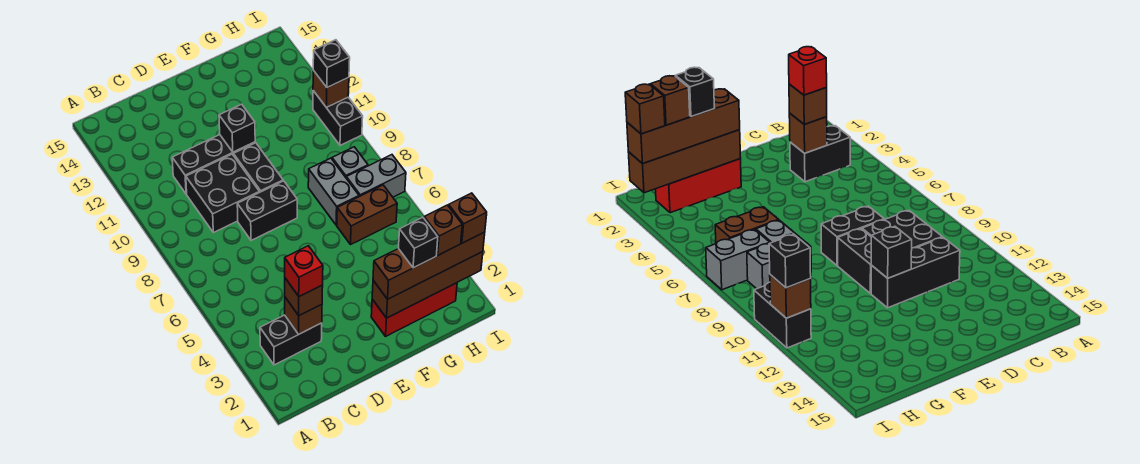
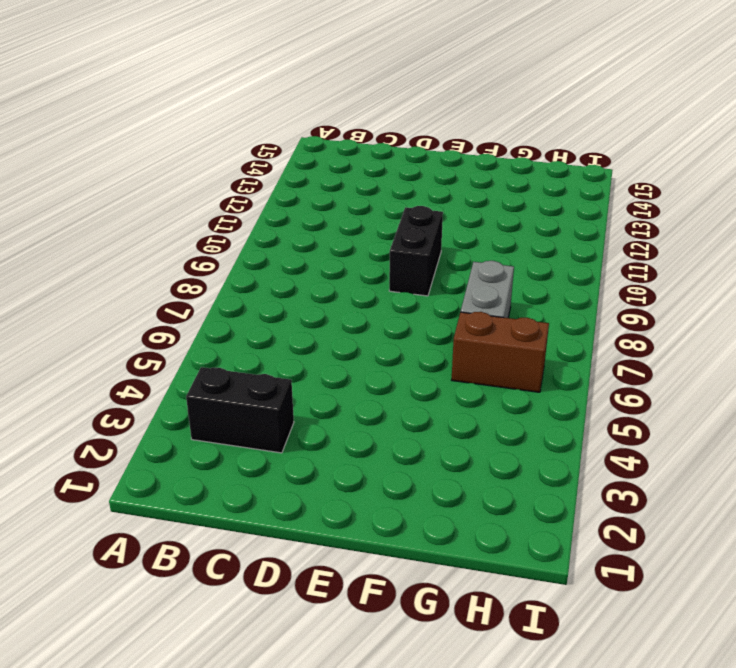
none -> black brick C9:D10 level 1
none -> black brick C11:E11 level 1
none -> black brick D8:E8 level 1

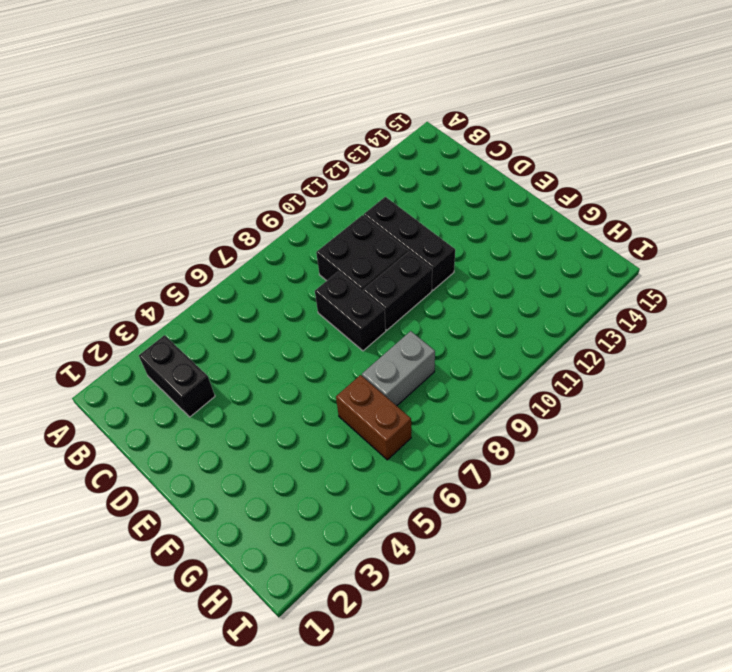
none -> red brick F2:H2 level 1
none -> grey brick H7:I7 level 1
none -> grey brick H8 level 1

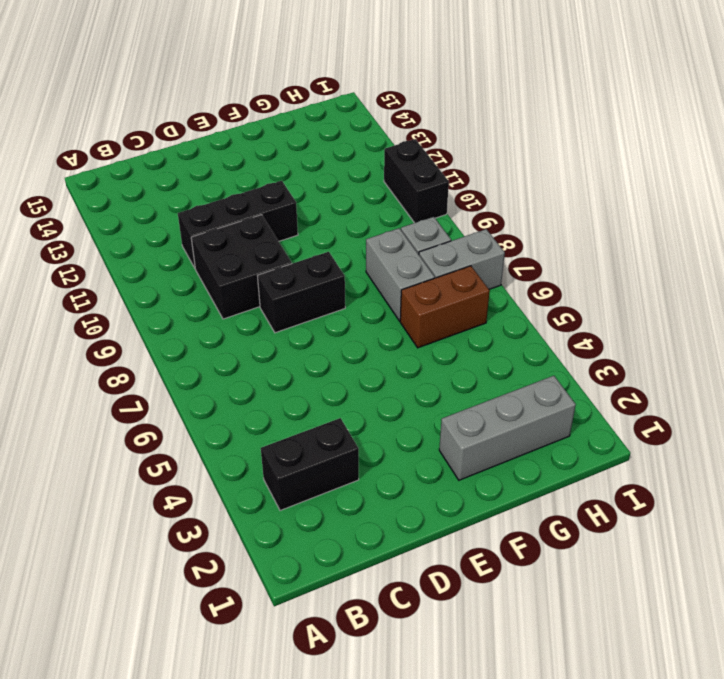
grey brick F2:H2 level 1 -> red brick F2:H2 level 1
none -> black brick E9:E10 level 1
none -> brown brick C3 level 2
none -> black brick E11 level 2

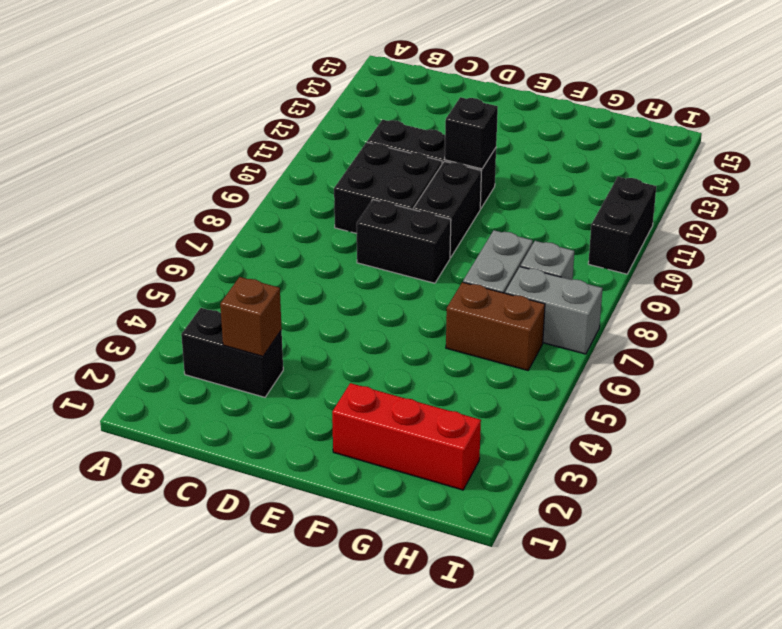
none -> brown brick F2:I2 level 2
none -> brown brick I11 level 2
none -> brown brick C3 level 3

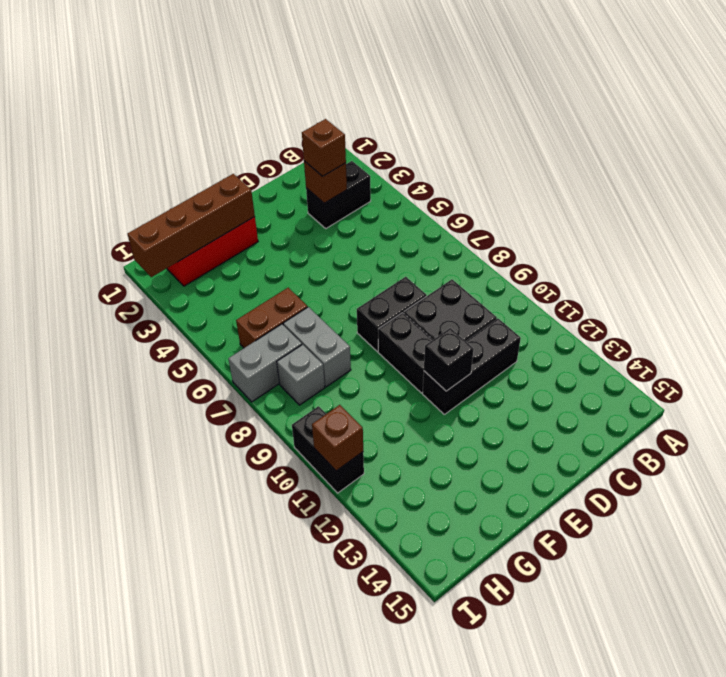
none -> brown brick F2:I2 level 3
none -> black brick I11 level 3
none -> red brick C3 level 4

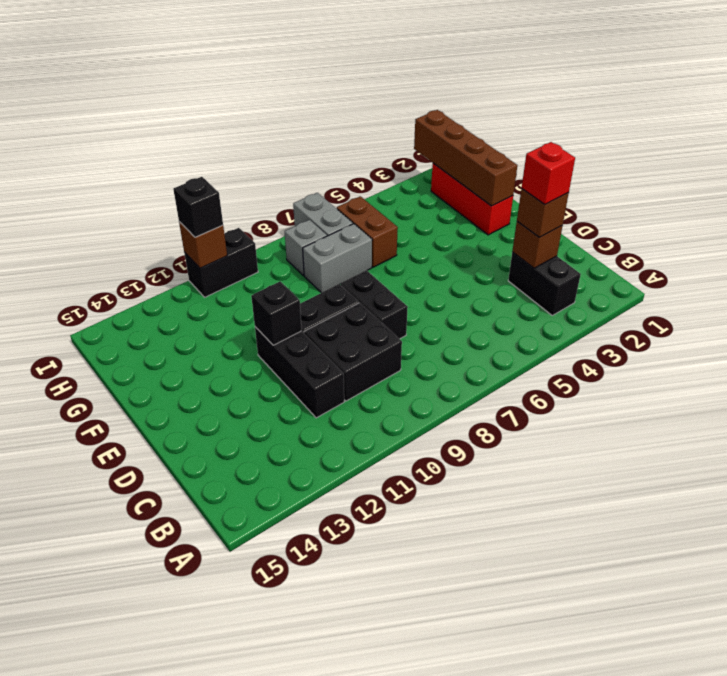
none -> brown brick F2:I2 level 3
none -> black brick G2 level 4
none -> brown brick H2 level 4

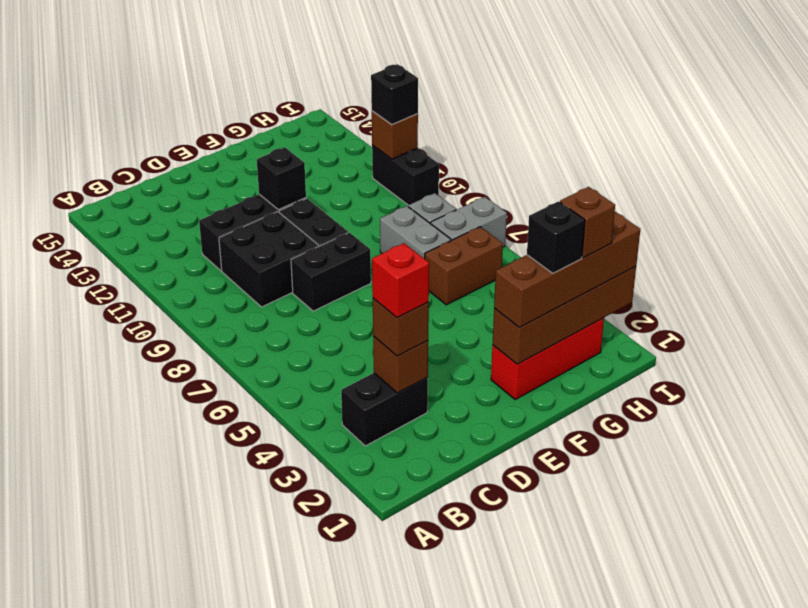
none -> brown brick I2 level 4

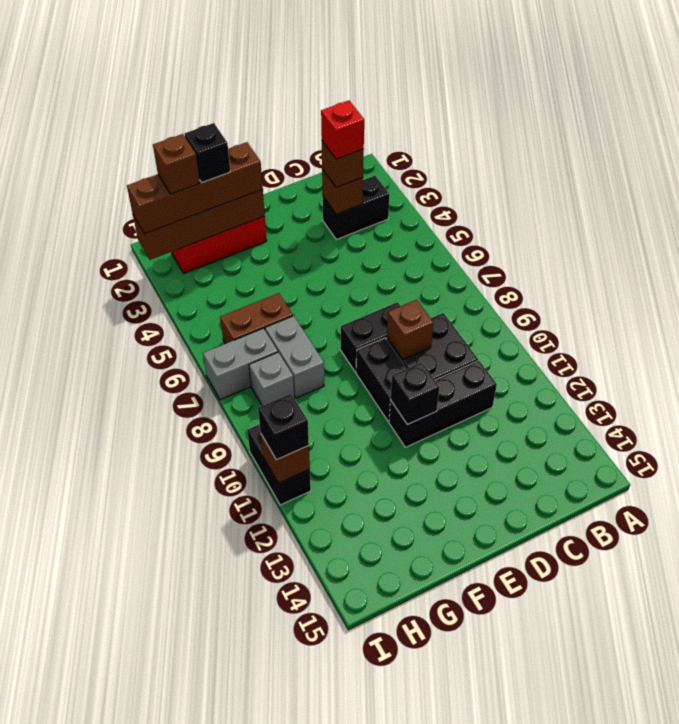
brown brick D9 level 2 -> brown brick I2 level 4

